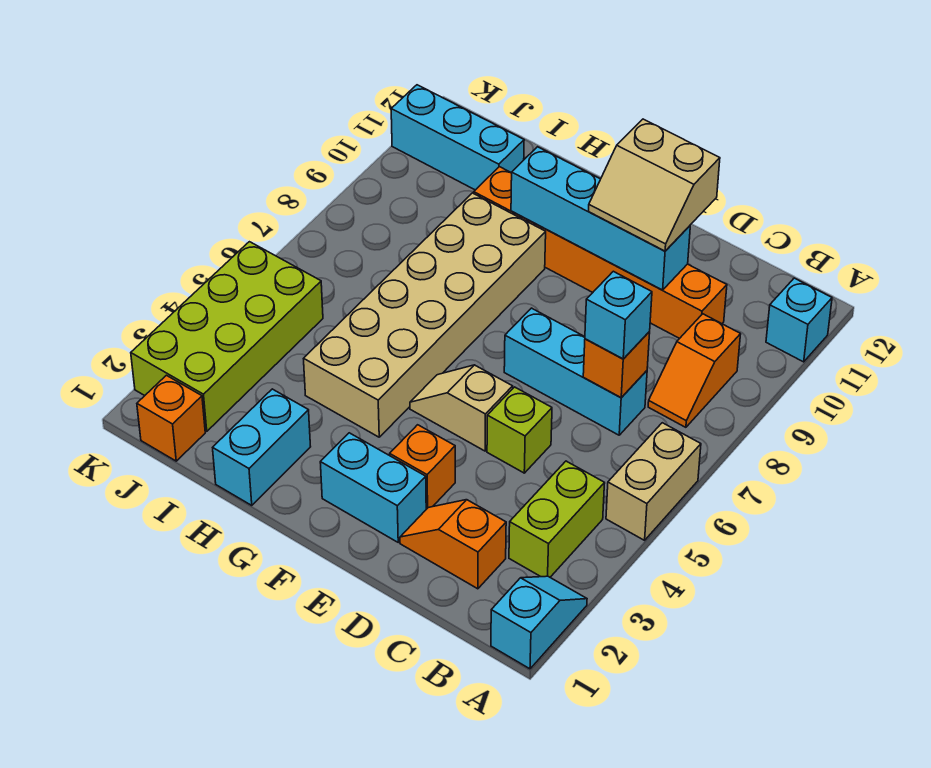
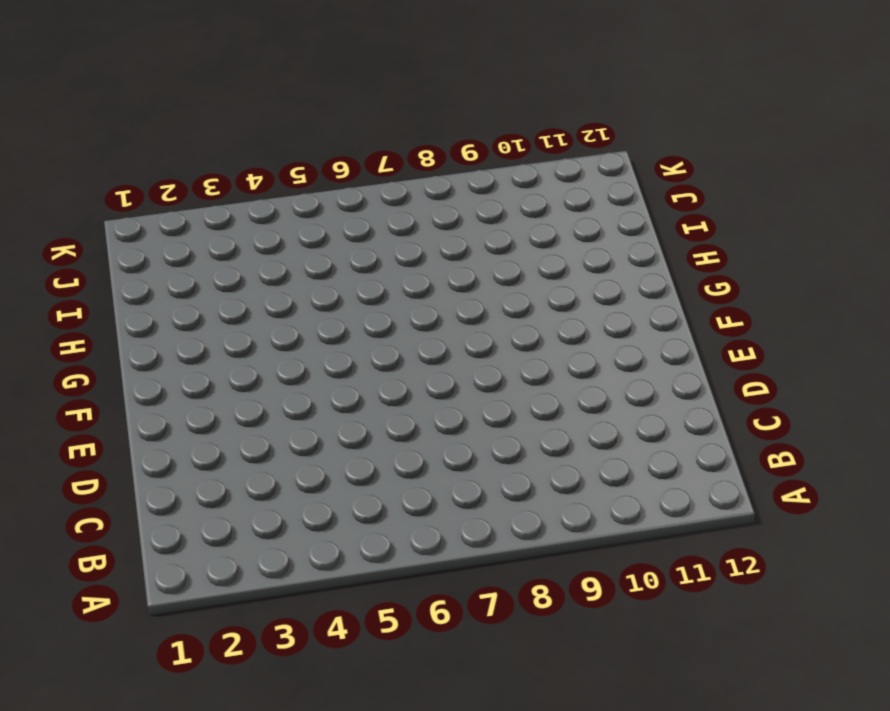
none -> cyan slope A1:A2 level 1 top 1
none -> tan brick A5:A6 level 1
none -> cyan brick A11 level 1

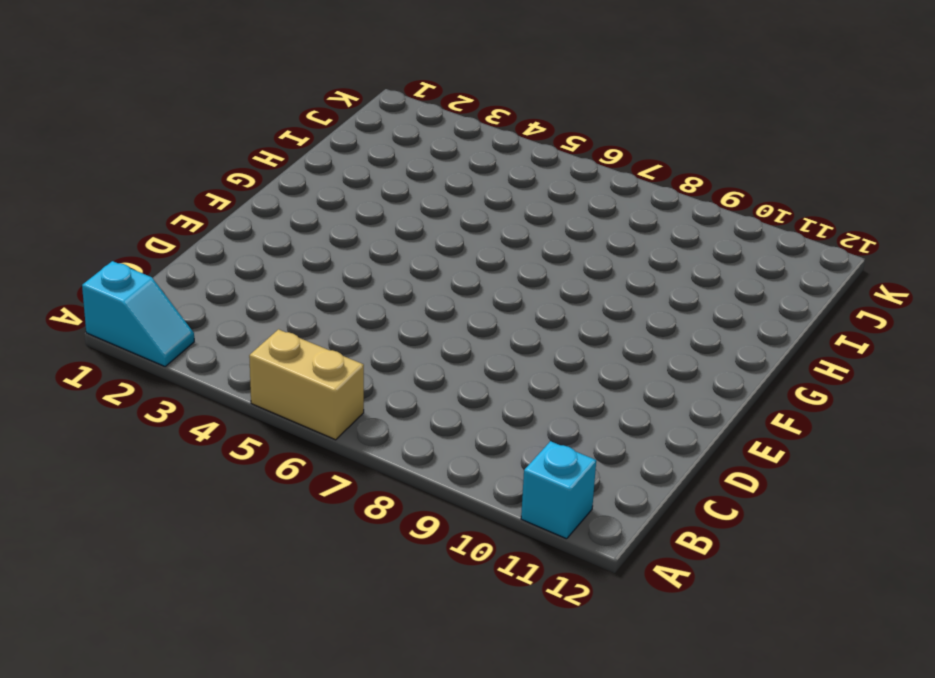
none -> lime brick B3:B4 level 1
none -> orange slope B8:B9 level 1 top 9
none -> orange slope C2:D2 level 1 top C

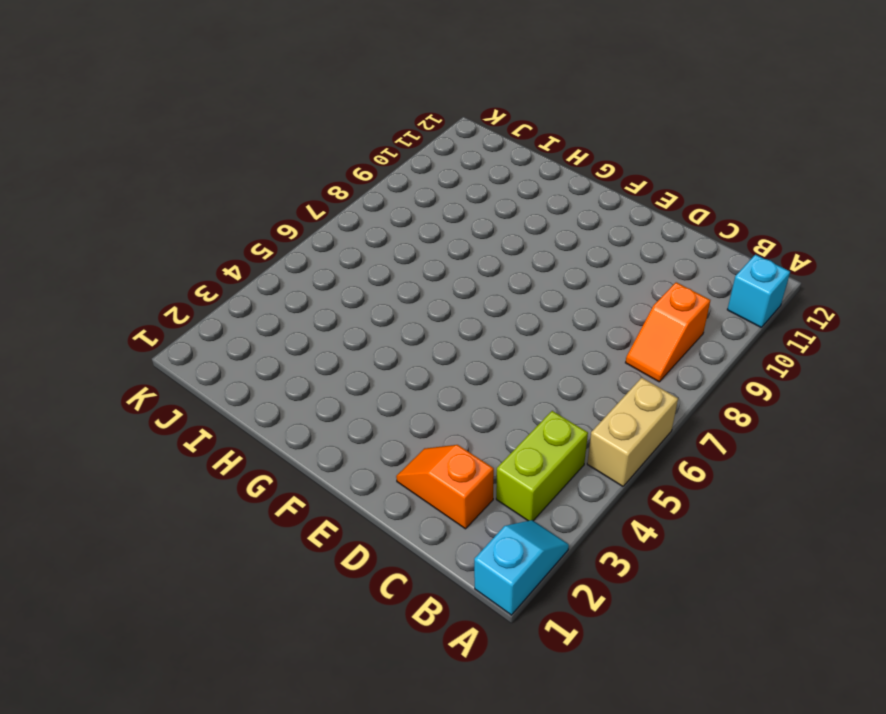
none -> cyan brick C7:E7 level 1
none -> orange brick C10:H10 level 1
none -> lime brick D5 level 1

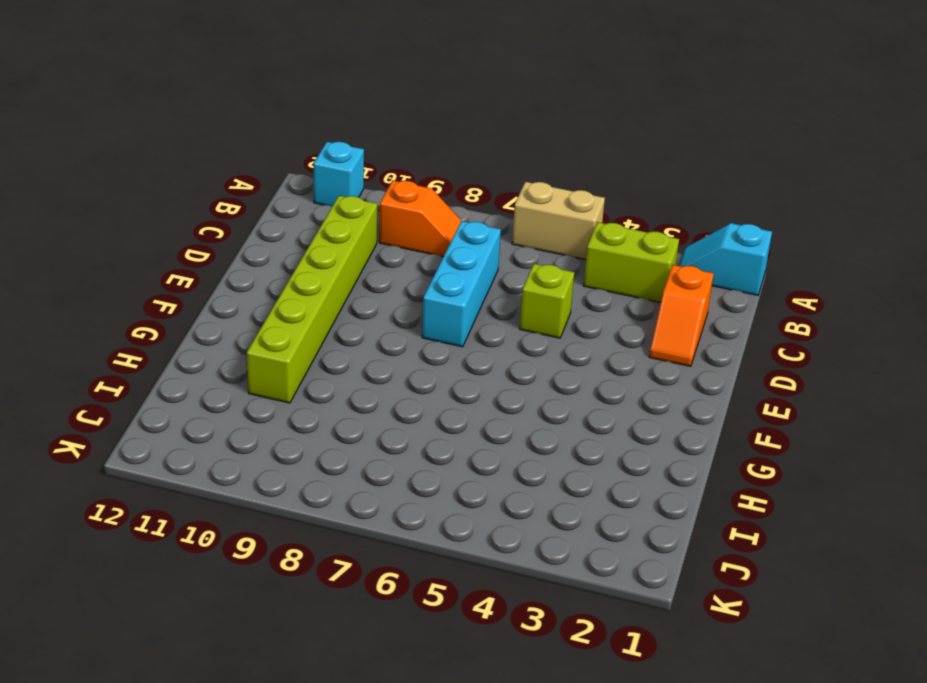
lime brick C10:H10 level 1 -> orange brick C10:H10 level 1
none -> cyan brick E2:F2 level 1
none -> orange brick E3 level 1
none -> tan slope E5:F5 level 1 top E

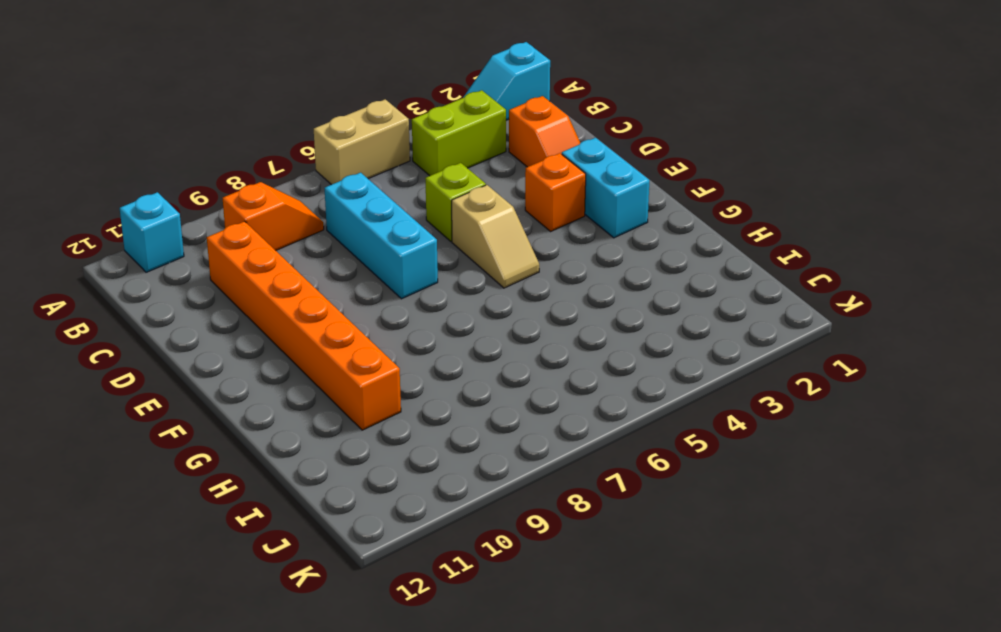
none -> tan brick G4:H9 level 1
none -> cyan brick H1:H2 level 1
none -> cyan brick I11:K11 level 1

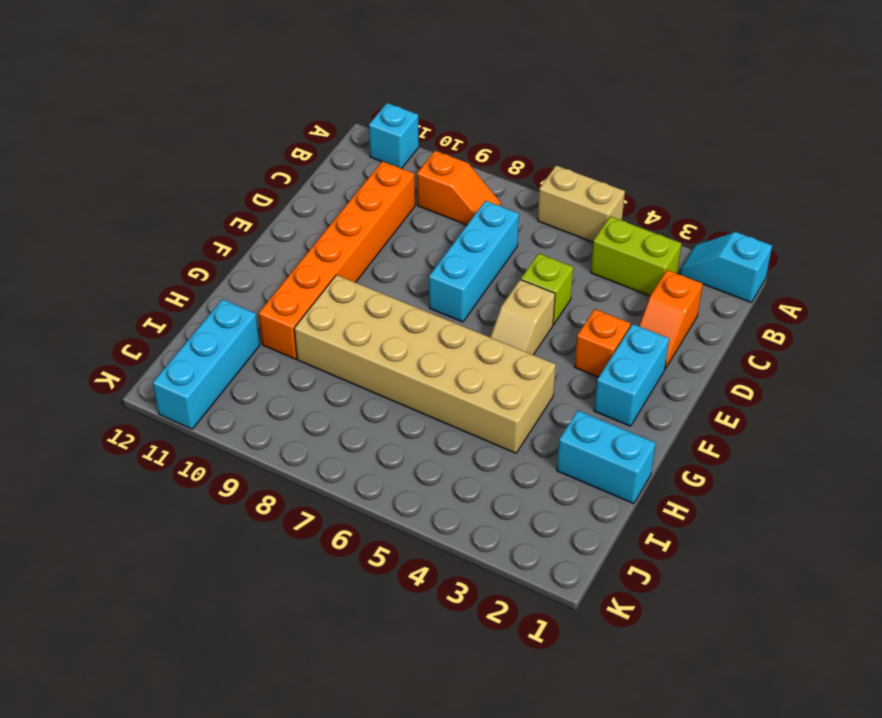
none -> orange brick J1 level 1
none -> lime brick J2:K5 level 1
none -> orange brick C7 level 2

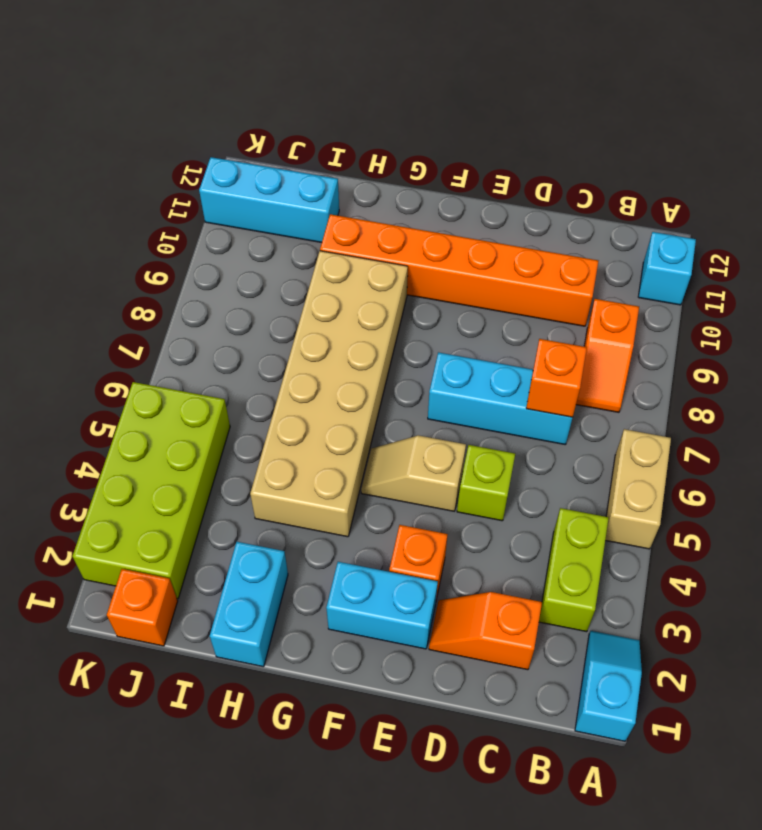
none -> cyan brick D10:G10 level 2
none -> cyan brick C7 level 3
none -> tan slope D10:E11 level 3 top 11

